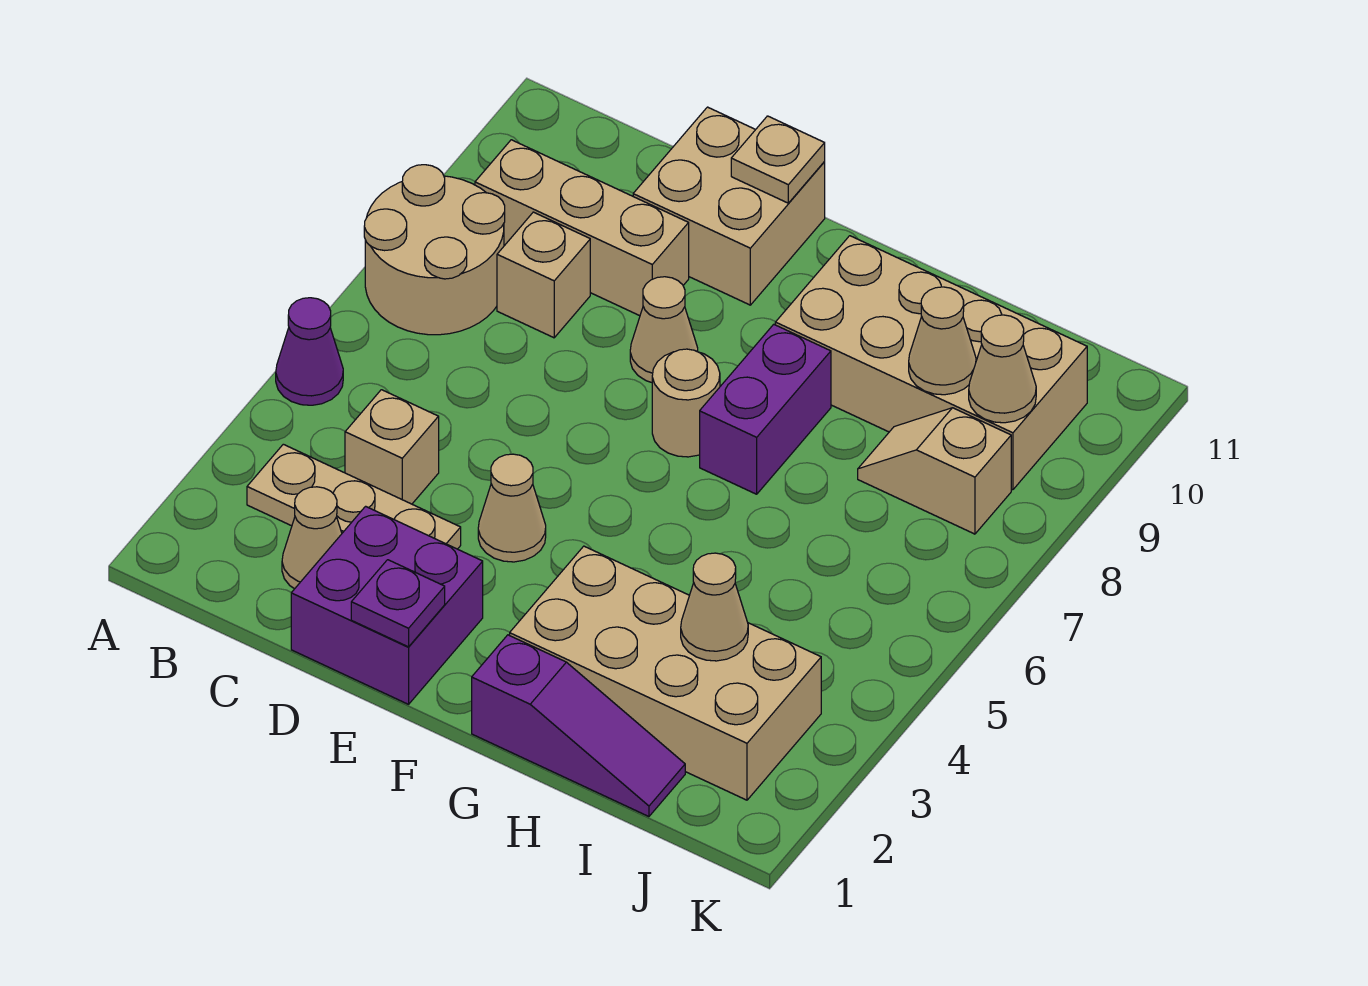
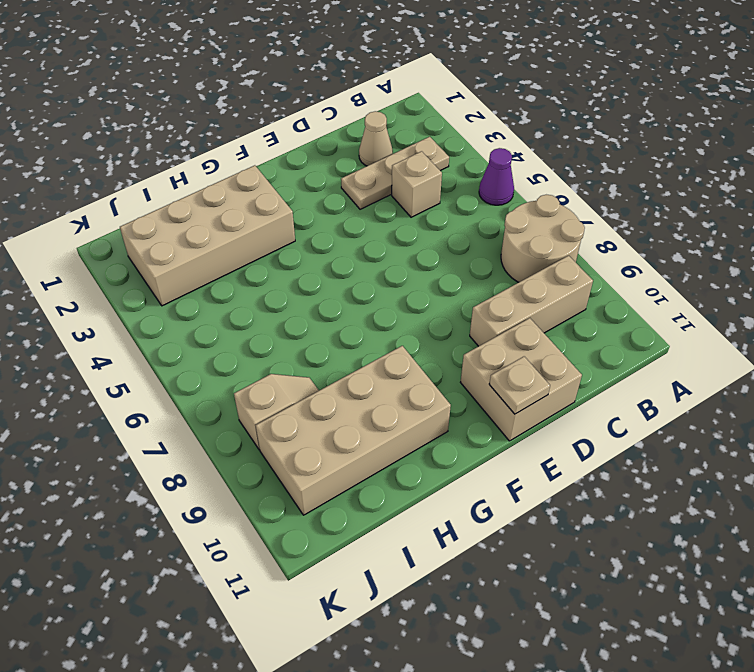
none -> tan brick C8 level 1
none -> purple brick D1:E2 level 1
none -> tan cone E4 level 1

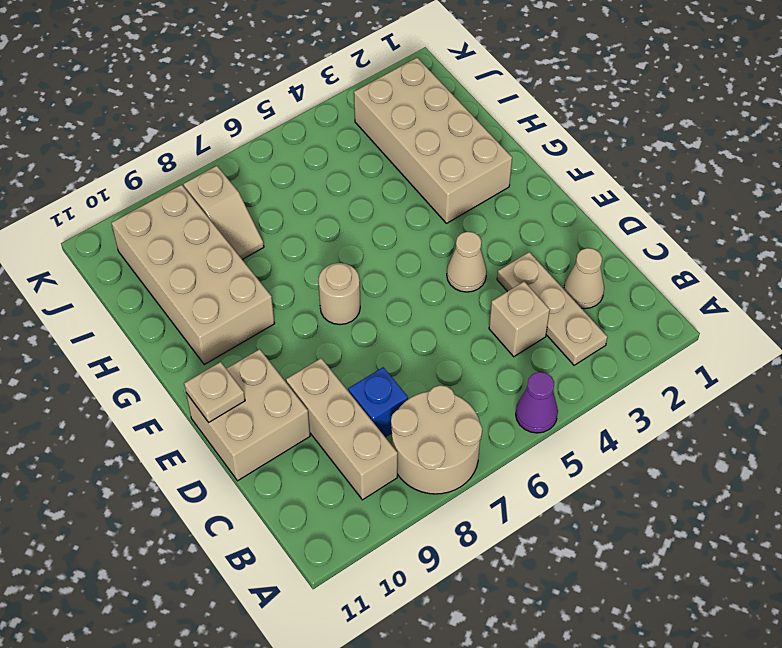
blue brick C8 level 1 -> tan brick C8 level 1
none -> purple brick D1:E2 level 1
none -> tan cone E8 level 1
none -> purple slope G1:I1 level 1 top G

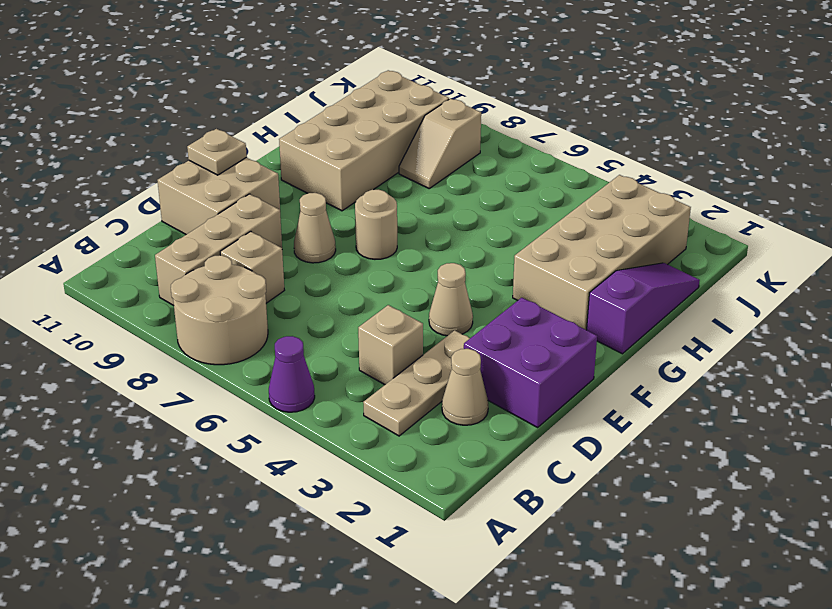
none -> purple brick G7:G8 level 1
none -> purple plate E1 level 2
none -> tan cone I3 level 2

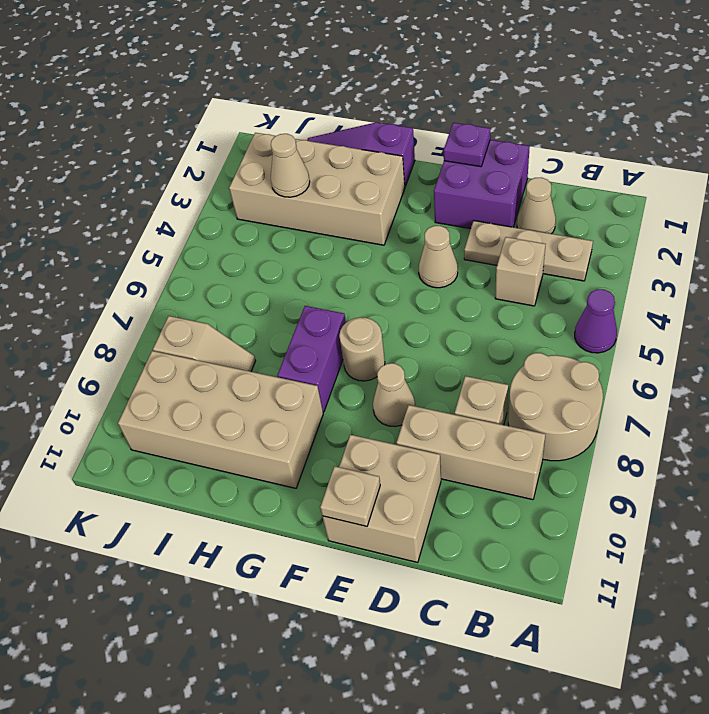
none -> tan cone I9 level 2
none -> tan cone J9 level 2

